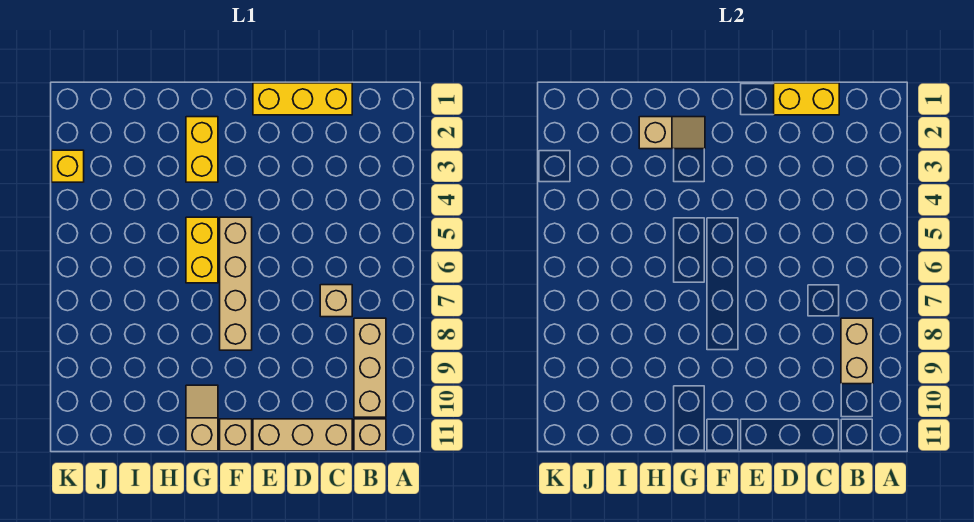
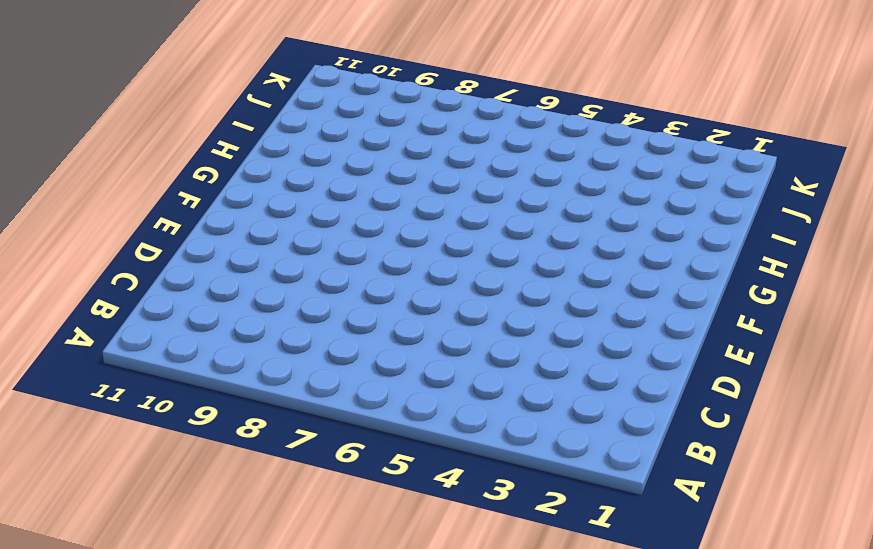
none -> tan brick B8:B10 level 1
none -> tan brick B11 level 1
none -> yellow brick C1:E1 level 1

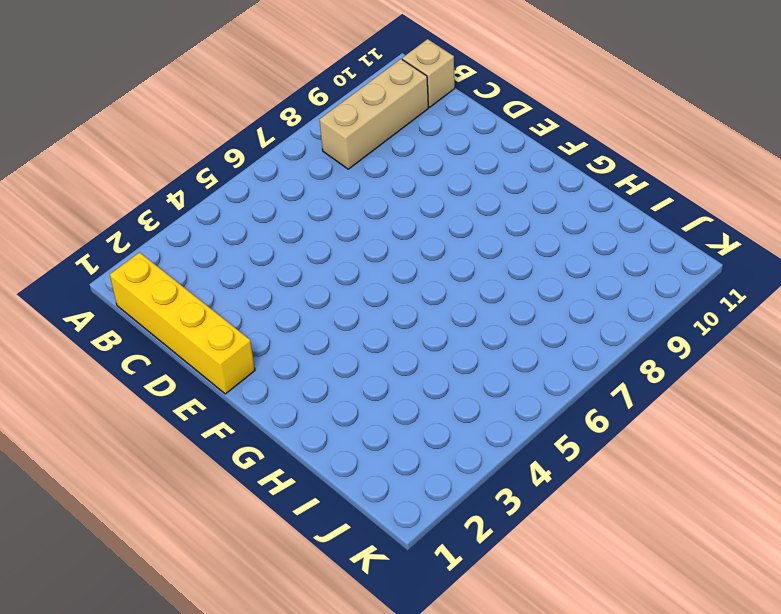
yellow brick B1:E1 level 1 -> yellow brick C1:E1 level 1
none -> tan brick C7 level 1
none -> tan brick C11:E11 level 1
none -> tan brick F5:F8 level 1

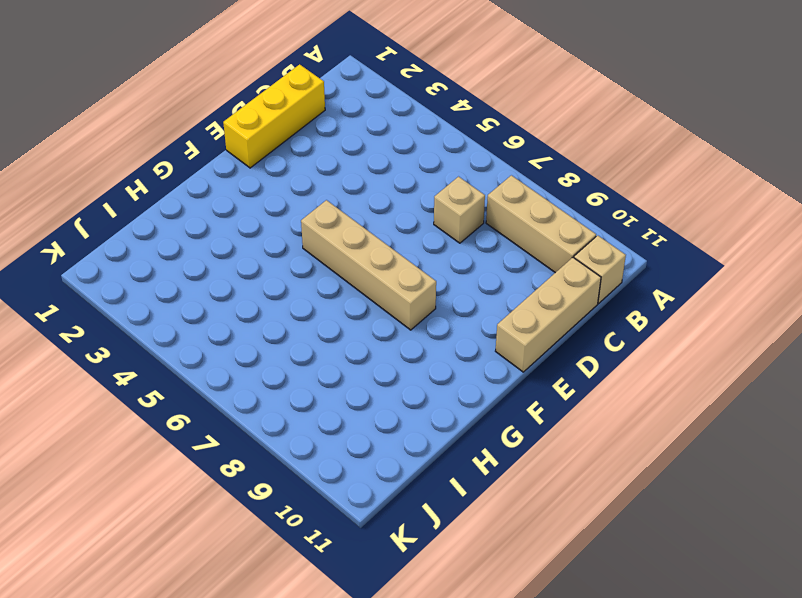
none -> tan brick F11 level 1
none -> yellow brick G2:G3 level 1
none -> yellow brick G5:G6 level 1

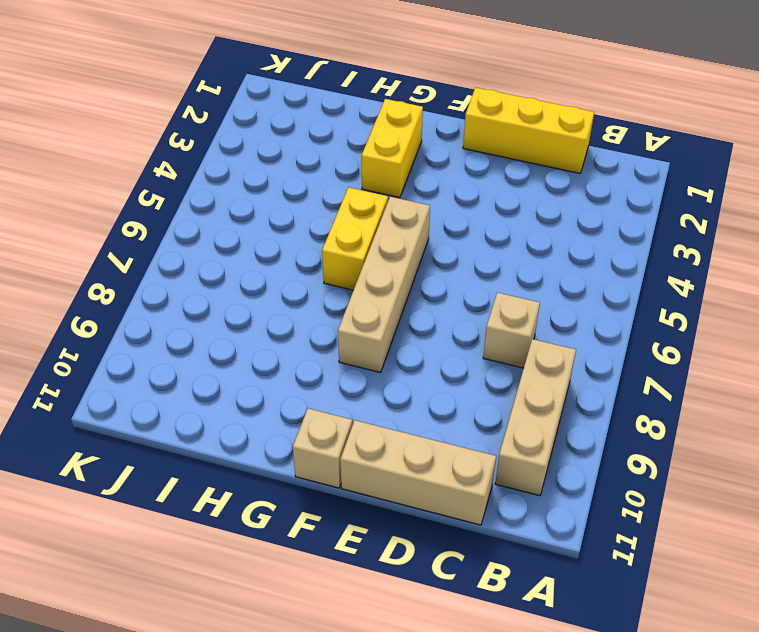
none -> tan brick B11 level 1
none -> tan slope G10:G11 level 1 top 11
none -> yellow brick K3 level 1

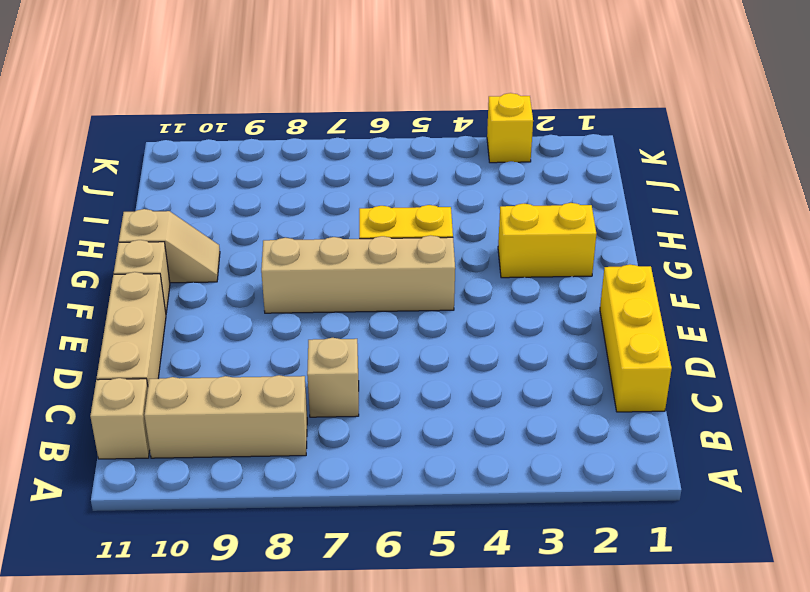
none -> tan brick B8:B9 level 2
none -> yellow brick C1:D1 level 2
none -> tan slope G2:H2 level 2 top H

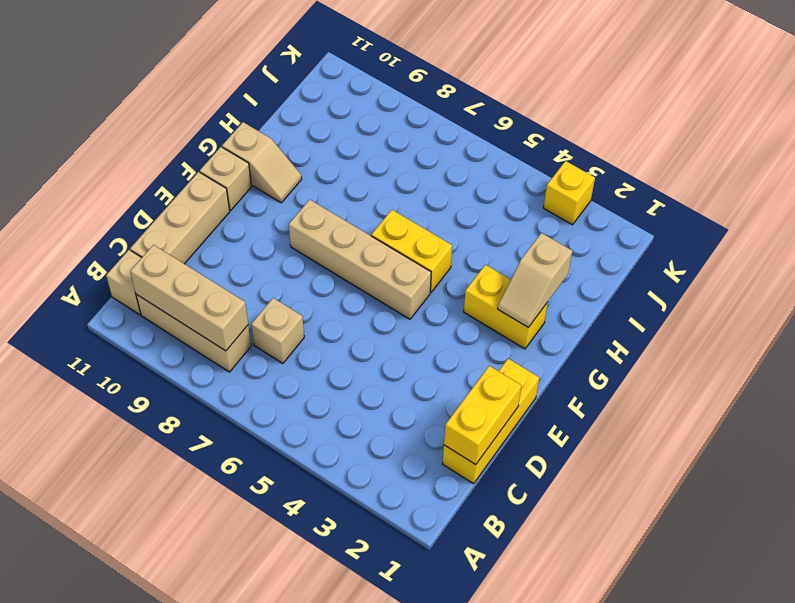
tan brick B8:B10 level 2 -> tan brick B8:B9 level 2

